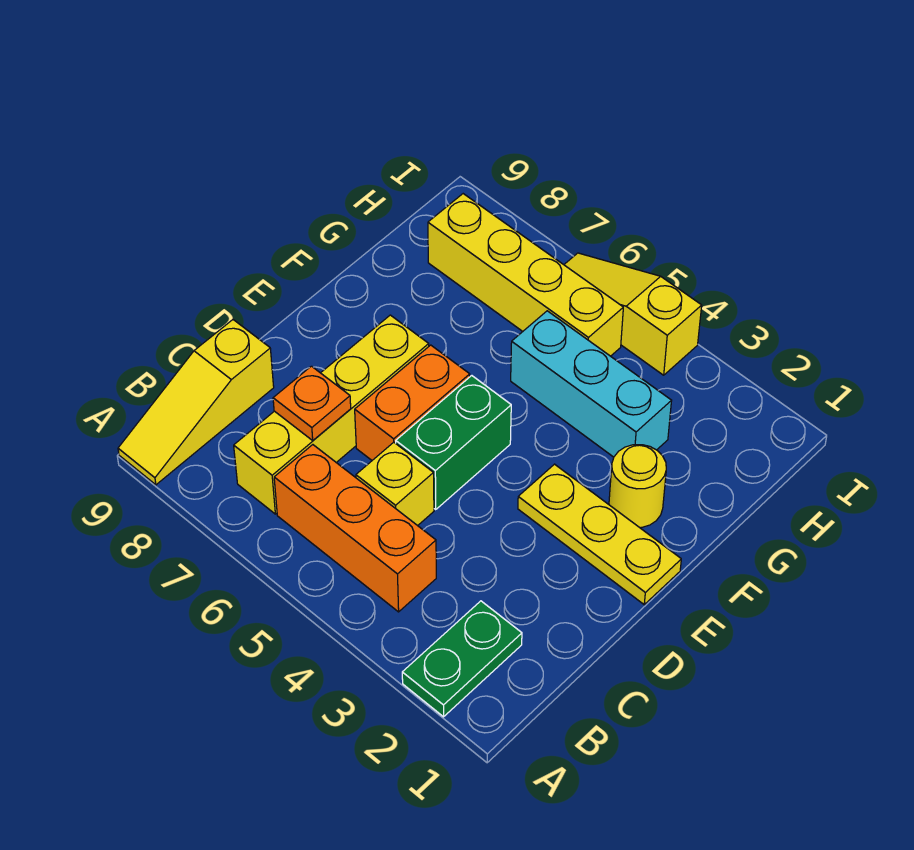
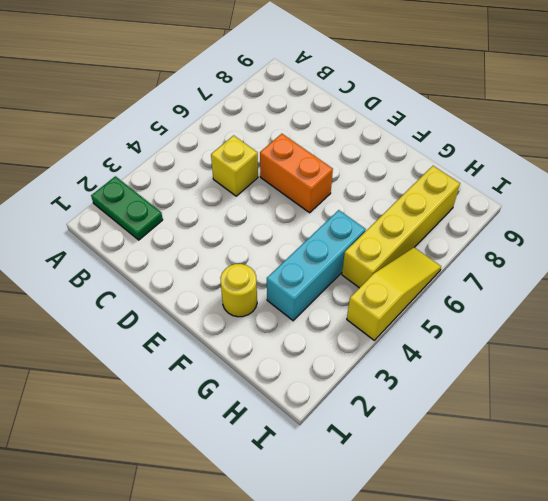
none -> yellow slope A9:C9 level 1 top C
none -> orange brick B4:B6 level 1
none -> yellow brick B7:E7 level 1

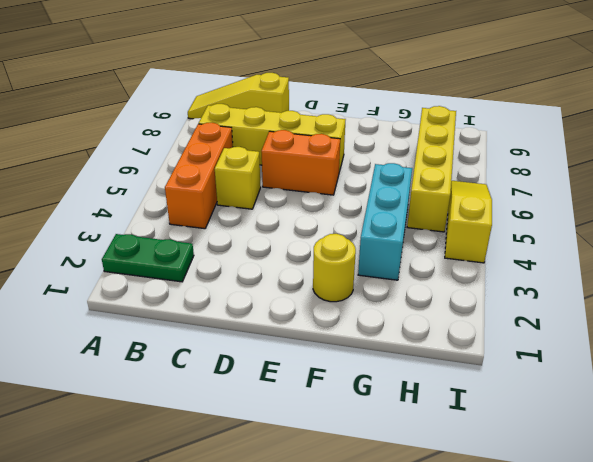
none -> green brick D5:E5 level 1
none -> yellow plate E1:E3 level 1
none -> orange plate C7 level 2

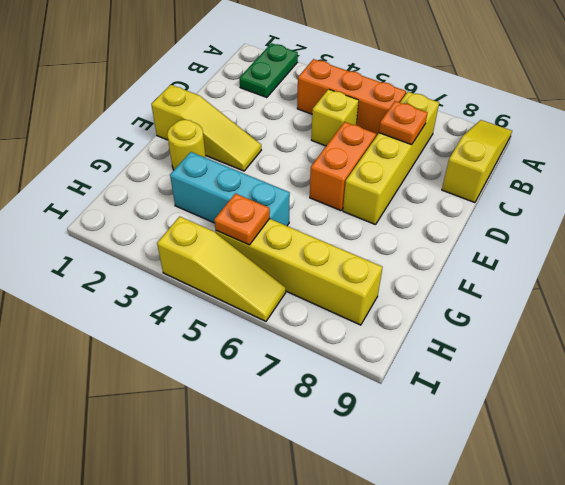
yellow slope E1:E3 level 1 top 1 -> yellow plate E1:E3 level 1
orange plate H5 level 2 -> none
none -> green brick D5:E5 level 1

